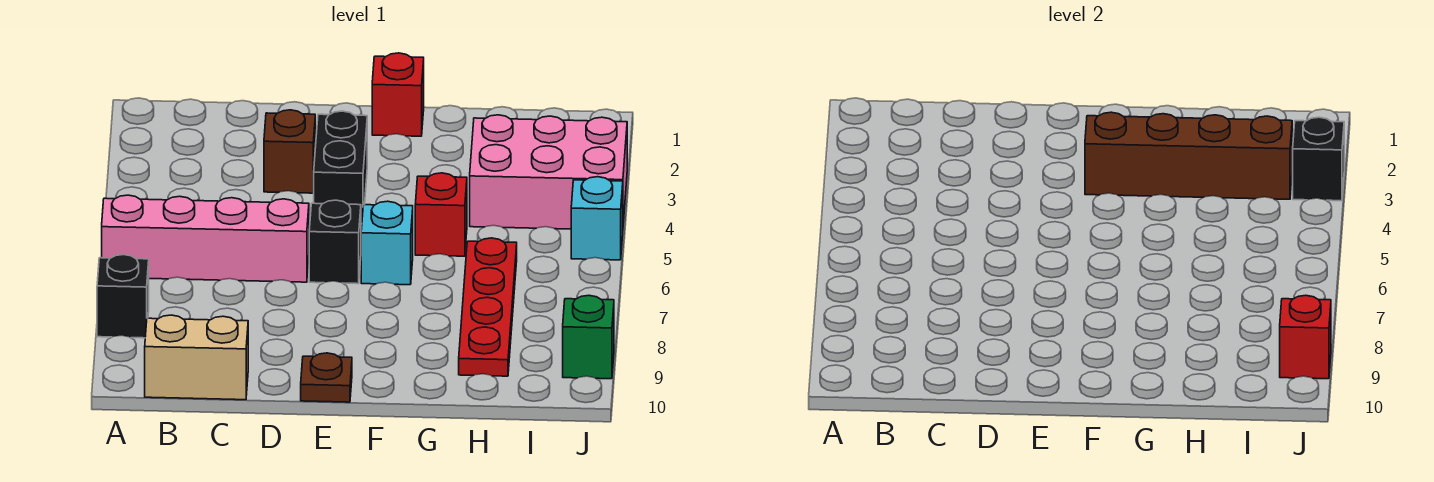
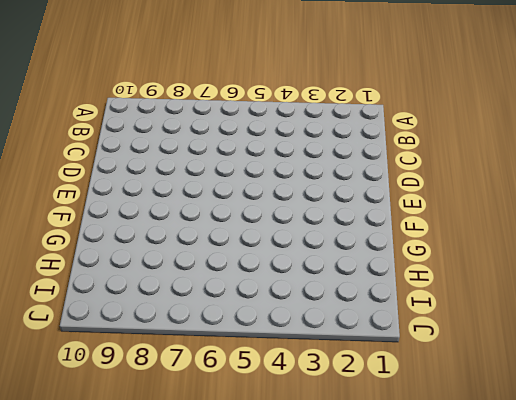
none -> pink brick A6:D6 level 1
none -> black brick A8 level 1
none -> tan brick B10:C10 level 1

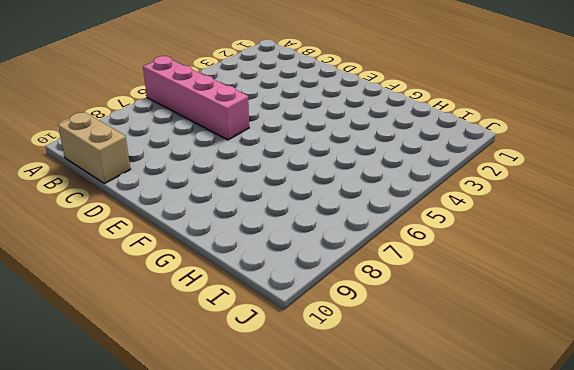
none -> black brick A8 level 1
none -> brown brick D3 level 1
none -> black brick E3:E4 level 1

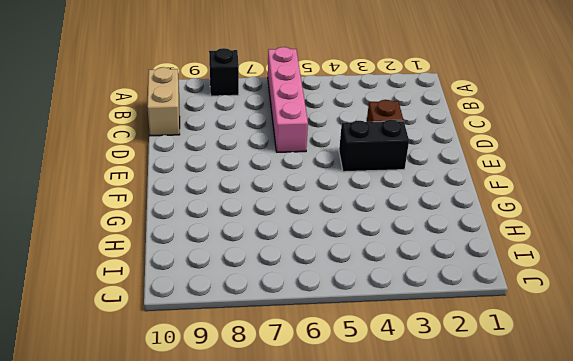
none -> black brick E6 level 1
none -> brown plate E10 level 1
none -> red brick F1 level 1

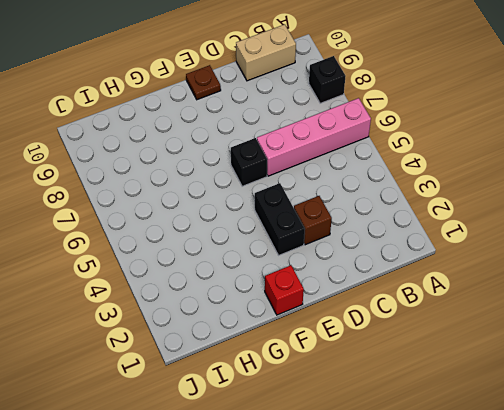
none -> cyan brick F6 level 1
none -> red brick G5 level 1
none -> pink brick H3:J4 level 1

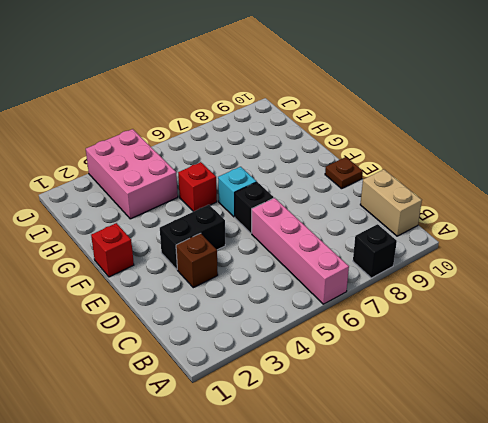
none -> red plate H6:H9 level 1
none -> cyan brick J5 level 1
none -> green brick J9 level 1

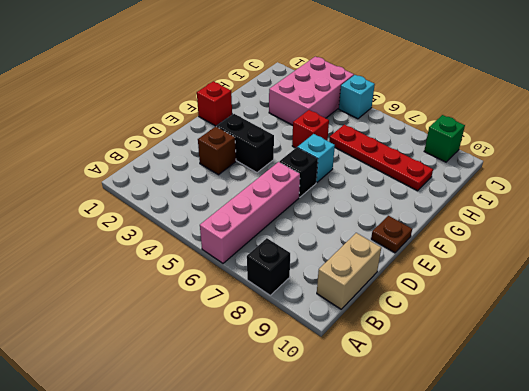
none -> brown brick F3:I3 level 2
none -> black brick J3 level 2
none -> red brick J9 level 2

